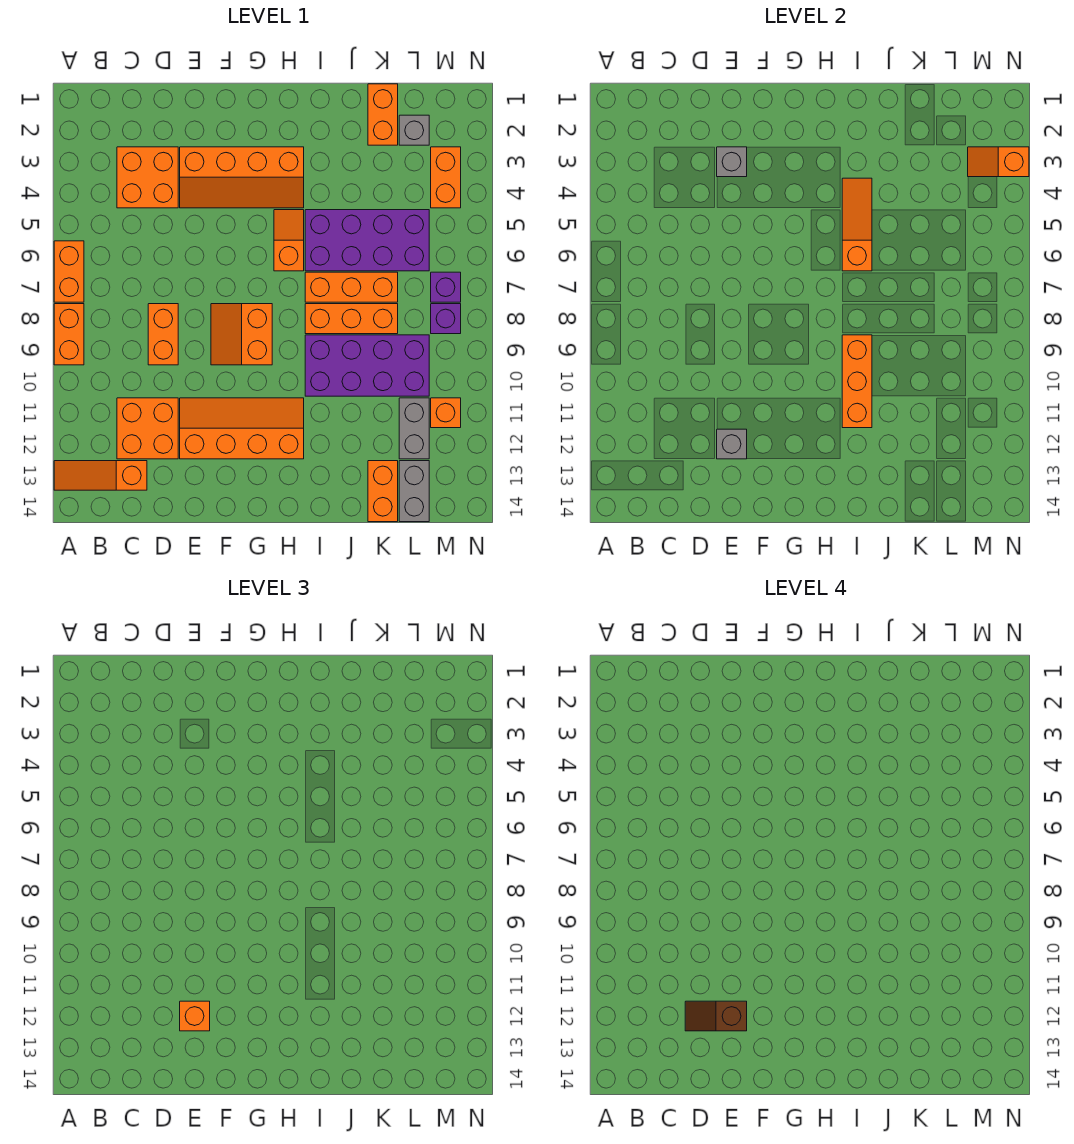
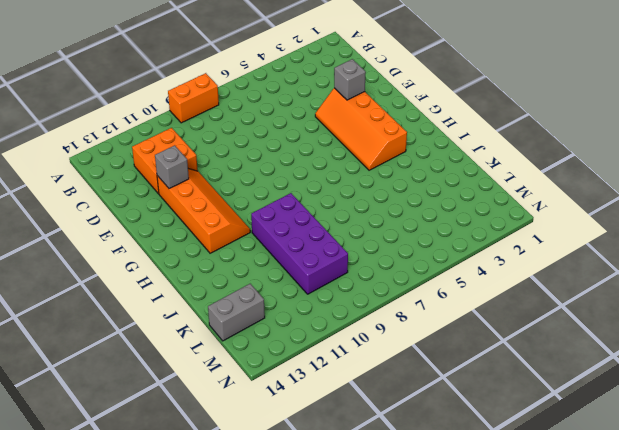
none -> orange brick A6:A7 level 1
none -> orange slope A13:C13 level 1 top C
none -> orange brick C3:D4 level 1
none -> orange brick D8:D9 level 1

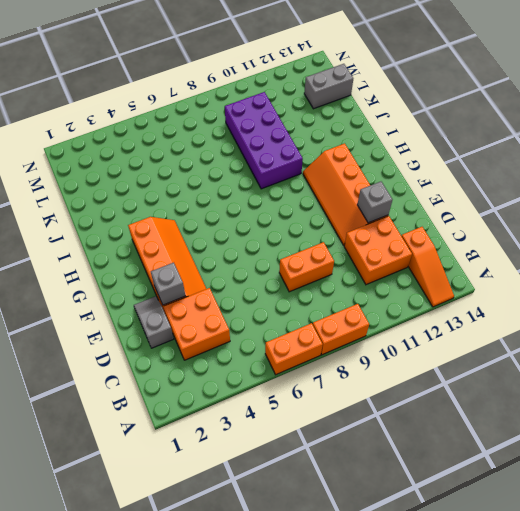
grey slope D2:E2 level 1 top D -> none
none -> orange slope F8:G9 level 1 top G
none -> orange slope H5:H6 level 1 top 6
none -> purple brick I5:L6 level 1
none -> orange brick I7:K7 level 1

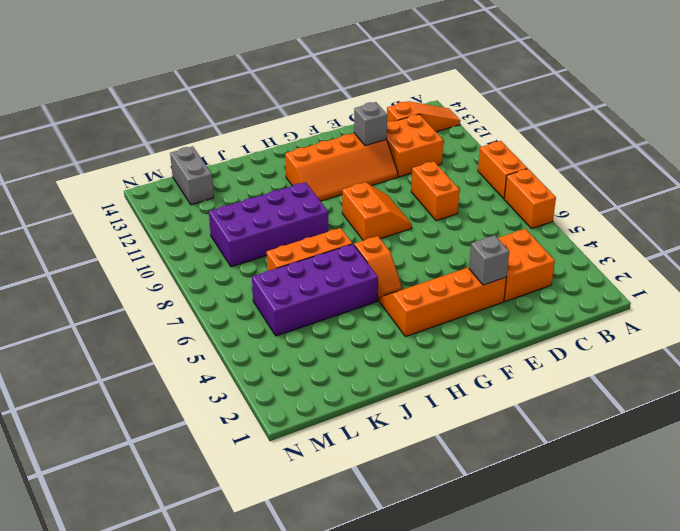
none -> orange brick I8:K8 level 1
none -> orange brick K1:K2 level 1
none -> orange brick K13:K14 level 1
none -> grey brick L2 level 1

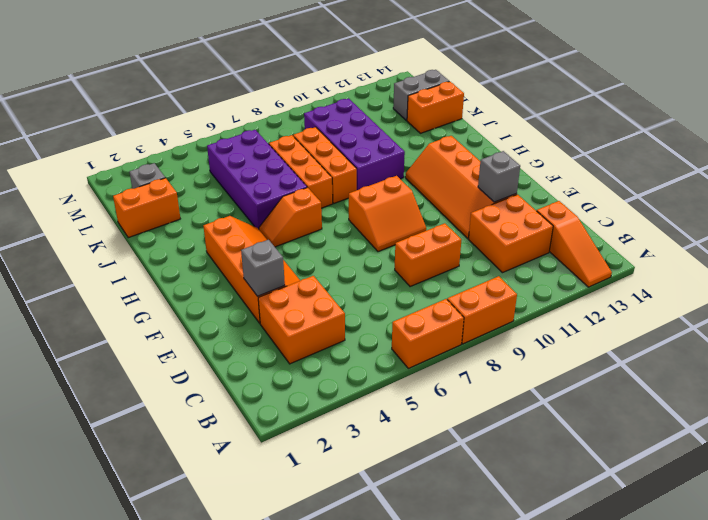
none -> grey brick L11:L12 level 1
none -> orange brick M3:M4 level 1
none -> purple brick M7 level 1
none -> purple brick M8 level 1

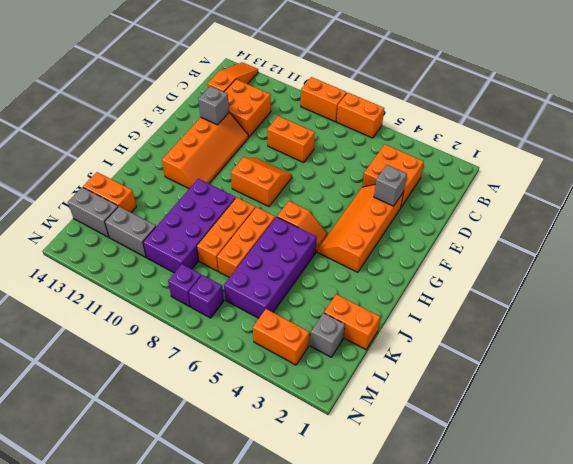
none -> orange brick M11 level 1
none -> orange slope I4:I6 level 2 top 6
none -> orange brick I9:I11 level 2
none -> orange slope M3:N3 level 2 top N

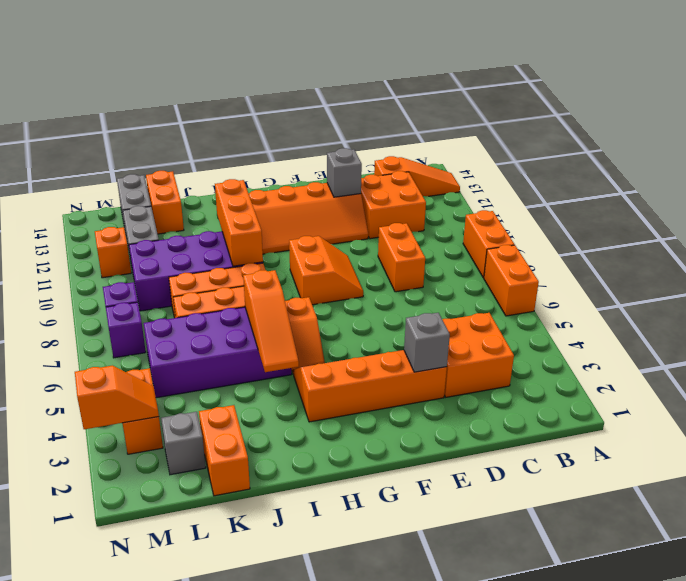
none -> orange brick E12 level 3
none -> brown slope D12:E12 level 4 top E

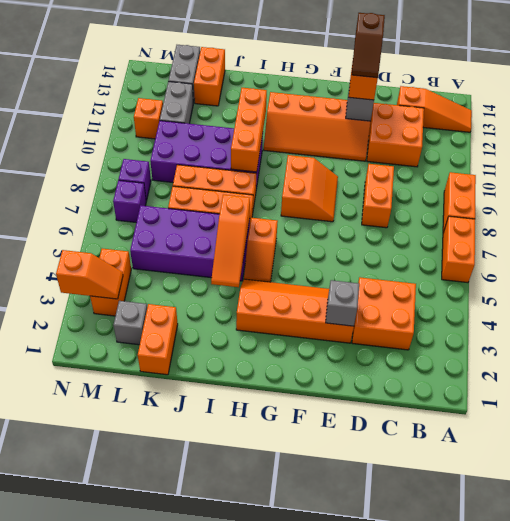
brown slope E12:E13 level 4 top 13 -> brown slope D12:E12 level 4 top E

